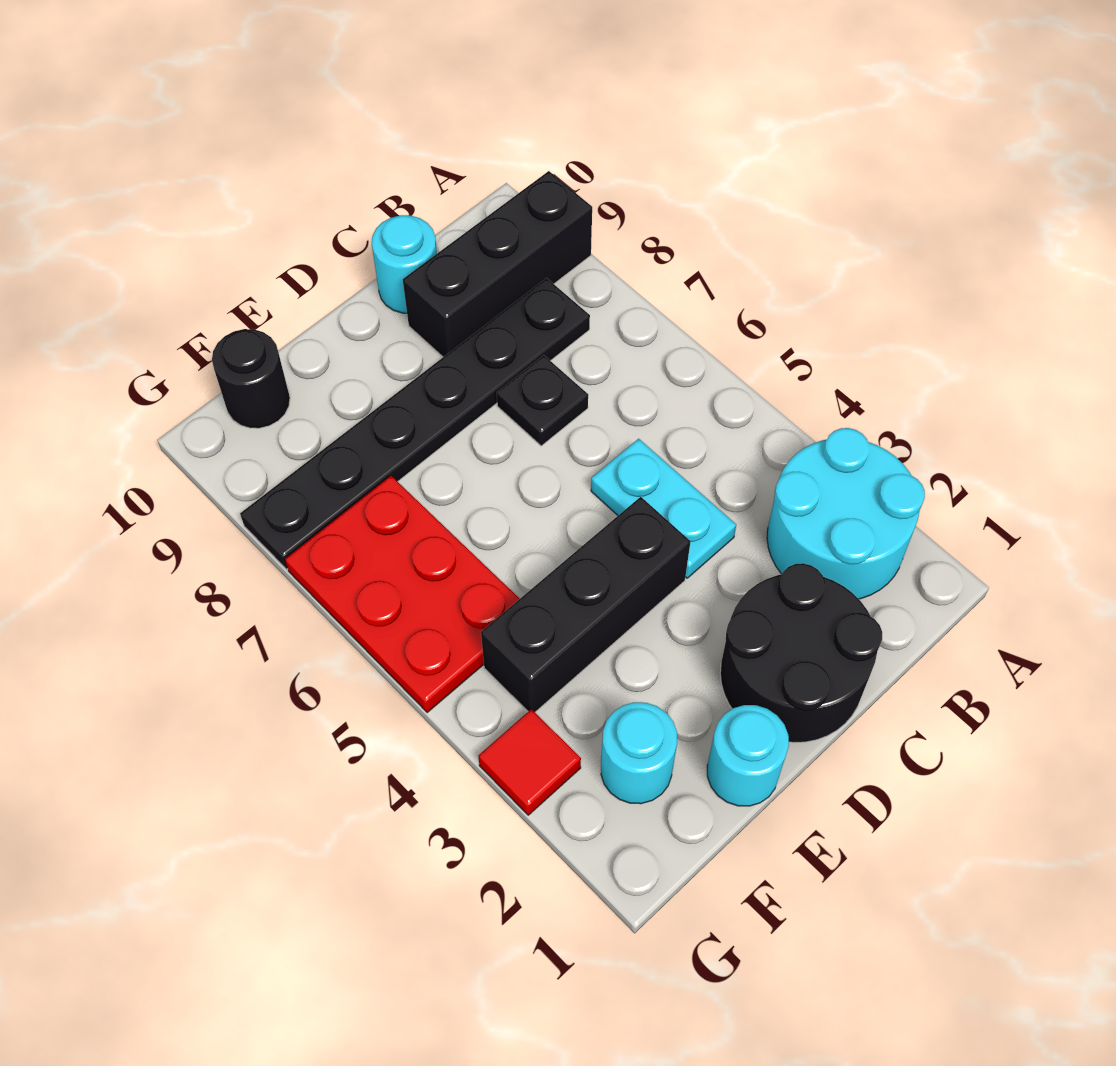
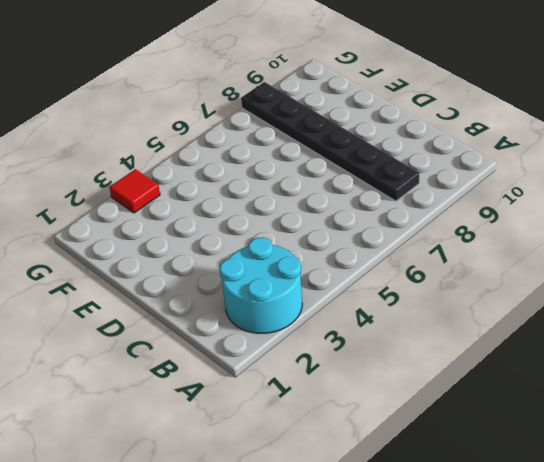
none -> black brick A9:C9 level 1
none -> black round brick C1:D2 level 1
none -> cyan plate C4:C5 level 1

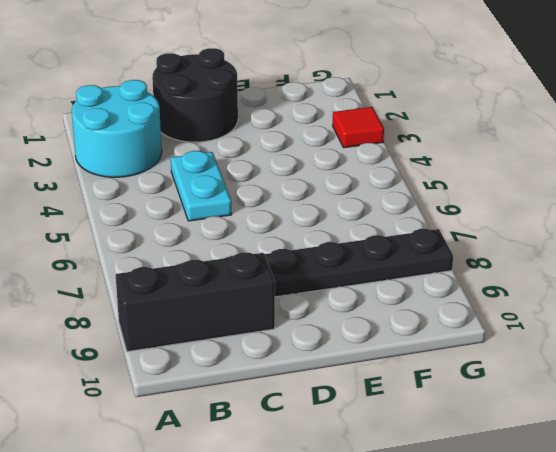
none -> black plate C7 level 1
none -> cyan round brick C10 level 1
none -> black brick D4:F4 level 1

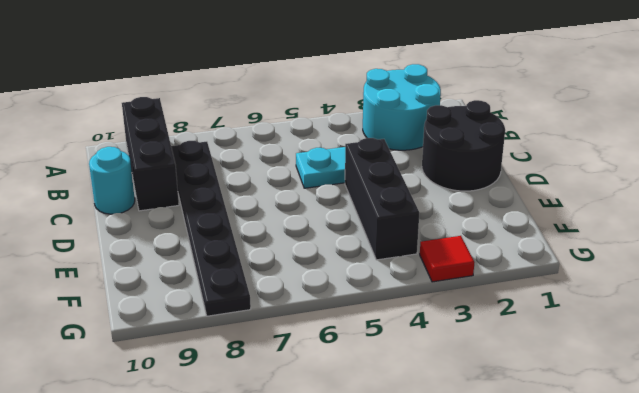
none -> black plate C7 level 1
none -> cyan round brick E1 level 1
none -> cyan round brick F2 level 1

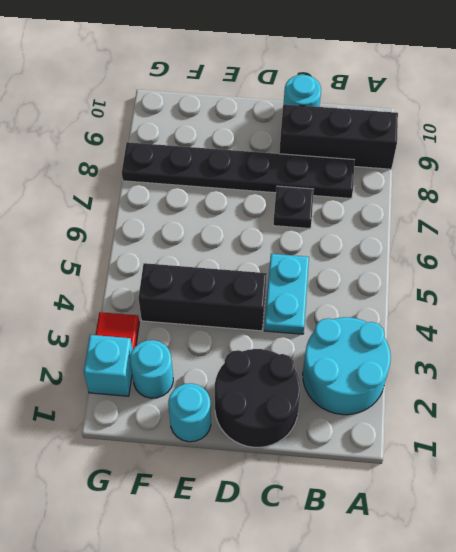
cyan brick G2 level 1 -> none
none -> red plate F5:G7 level 1
none -> black round brick F10 level 1

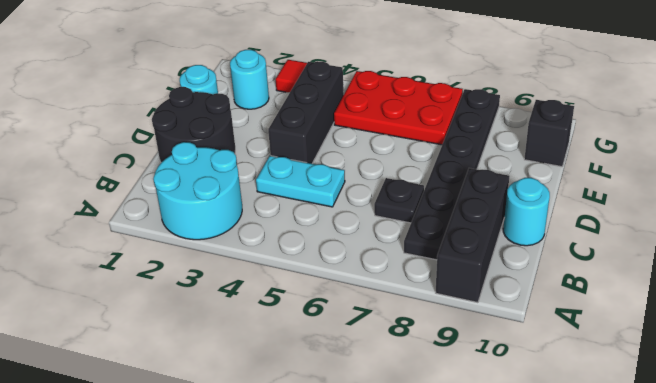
black brick F10 level 1 -> black round brick F10 level 1

